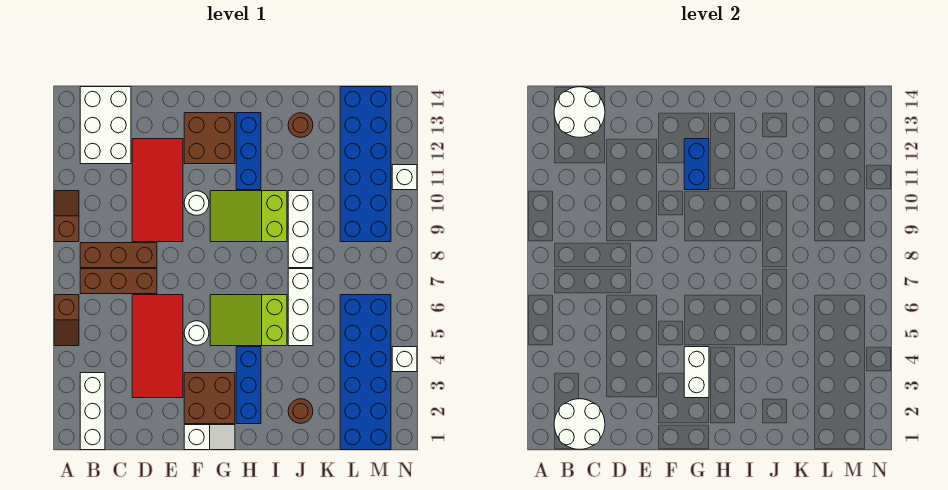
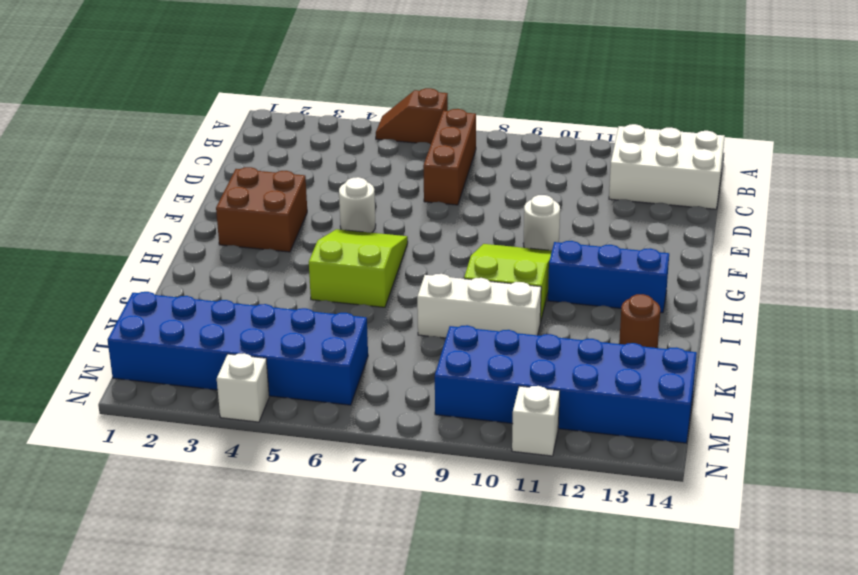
none -> brown slope A9:A10 level 1 top 9
none -> white brick B1:B3 level 1
none -> brown brick B8:D8 level 1

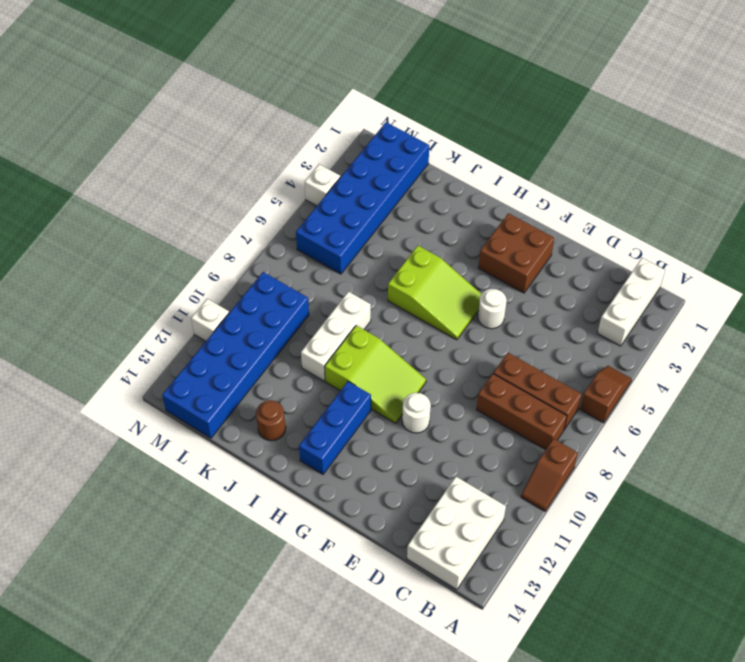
none -> red tile D3:E6 level 1
none -> red tile D9:E12 level 1
none -> white slope F1:G1 level 1 top F

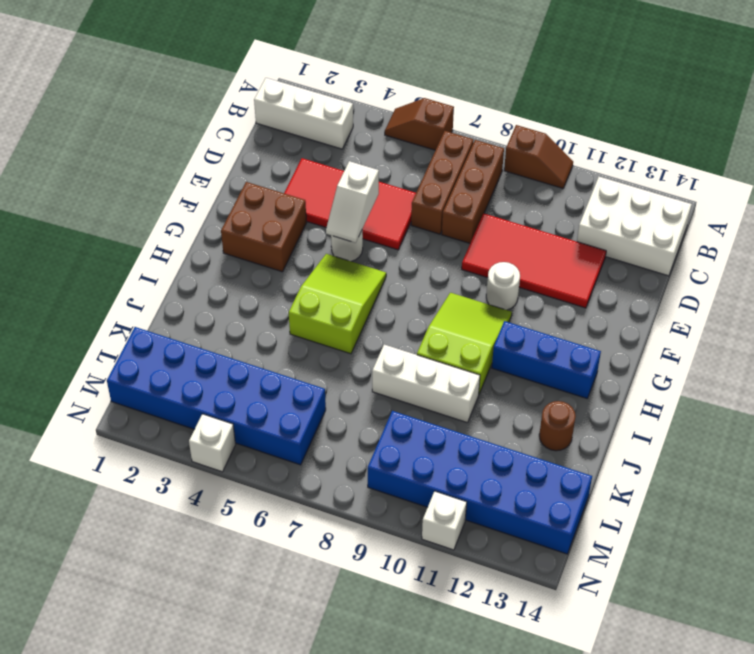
white slope E5:F5 level 2 top E -> white slope F1:G1 level 1 top F
none -> brown brick F12:G13 level 1
none -> blue brick H2:H4 level 1
none -> brown round brick J2 level 1

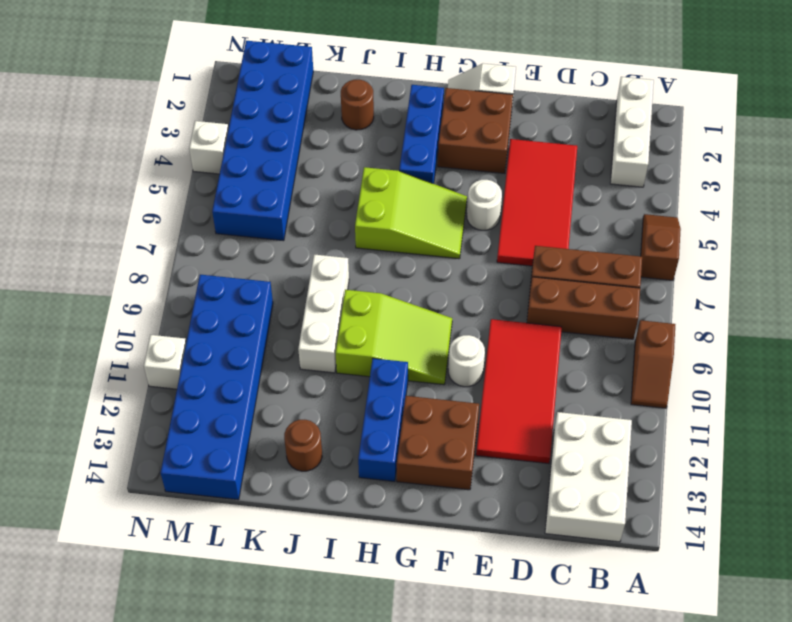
none -> white brick J5:J7 level 1
none -> white round brick B1:C2 level 2
none -> white round brick B13:C14 level 2

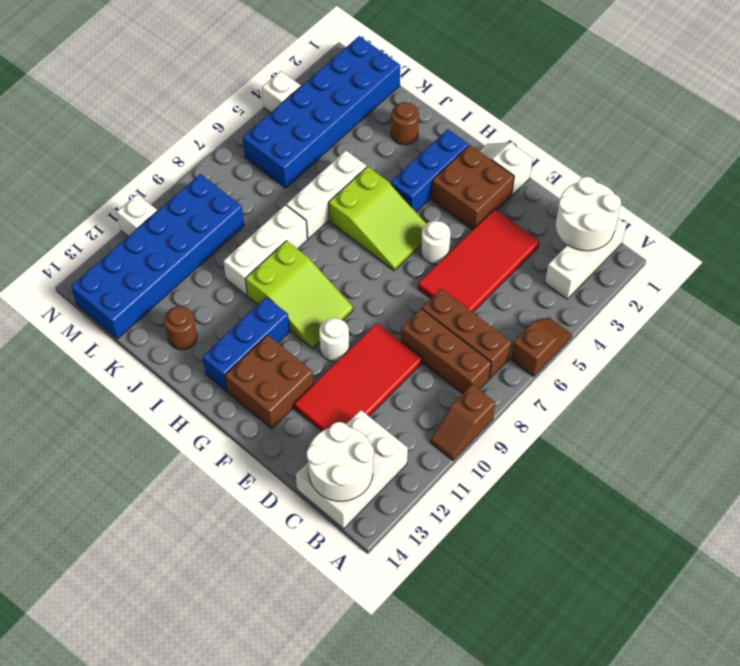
none -> white brick G3:G4 level 2
none -> blue brick G11:G12 level 2

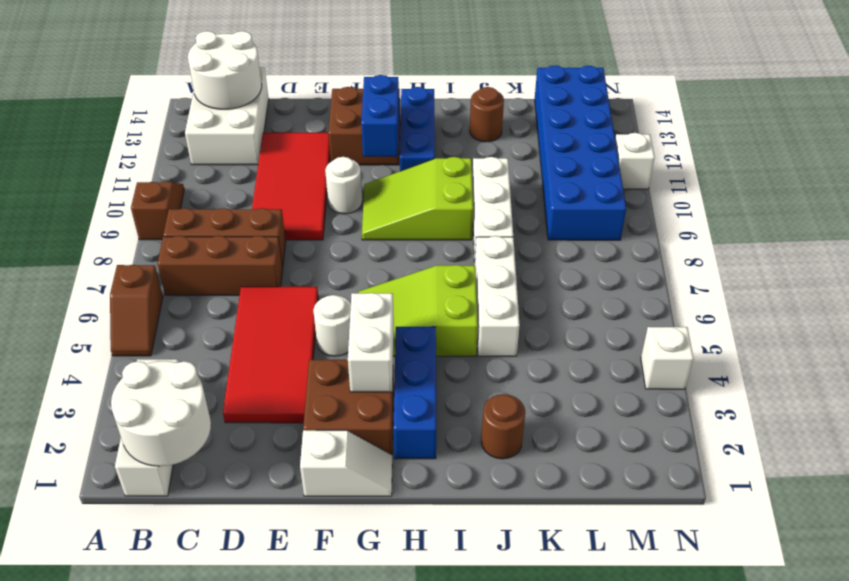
none -> blue brick L1:M6 level 1

